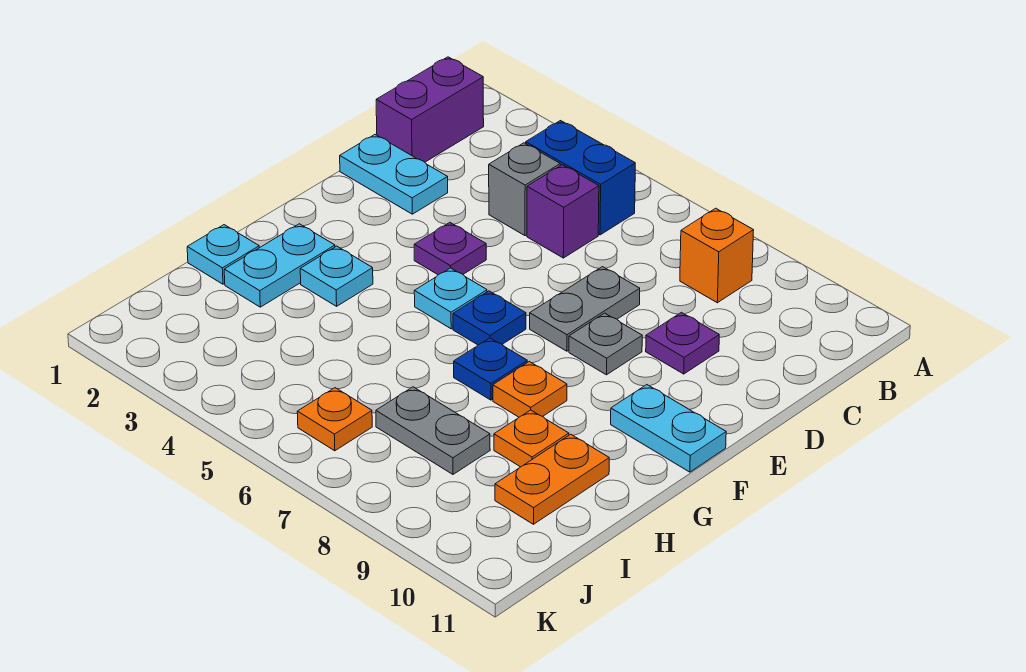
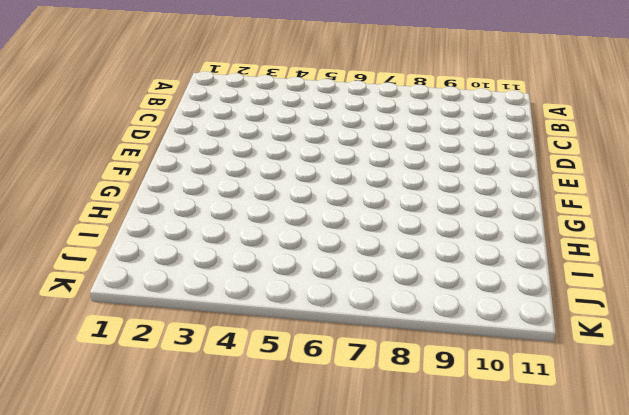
none -> purple brick B1:C1 level 1
none -> blue brick B4:B5 level 1
none -> orange brick B8 level 1

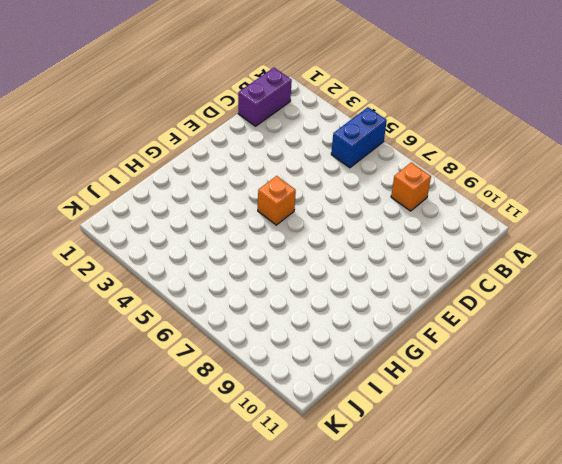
blue brick A5:B5 level 1 -> blue brick B4:B5 level 1
orange brick F5 level 1 -> cyan plate F5 level 1
none -> grey brick C4 level 1
none -> purple brick C5 level 1
none -> cyan plate D1:D2 level 1

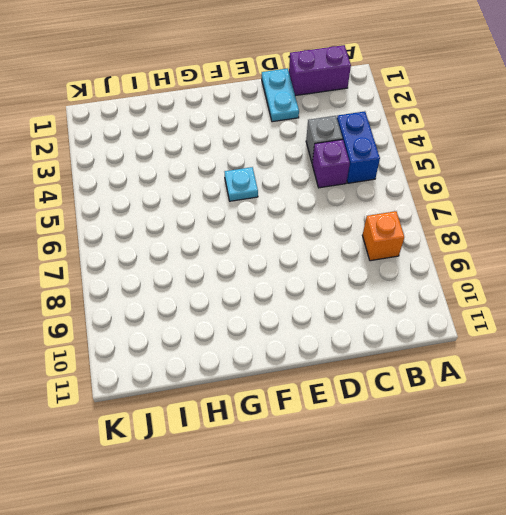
none -> grey plate D7:E7 level 1
none -> purple plate D9 level 1
none -> purple plate E4 level 1

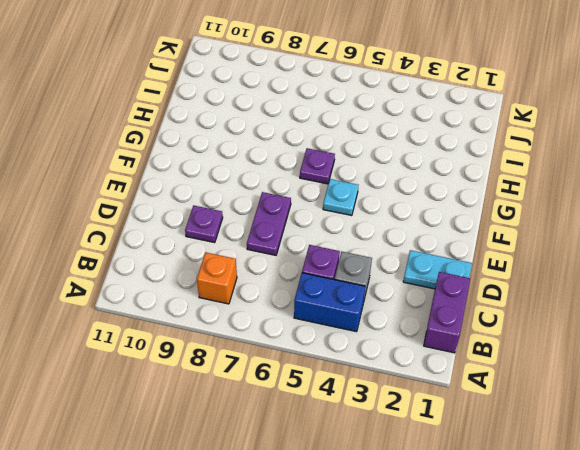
purple plate D7:E7 level 1 -> grey plate D7:E7 level 1
purple plate G6 level 1 -> purple plate E4 level 1
none -> grey plate E8 level 1
none -> blue plate F6 level 1
none -> cyan plate F10:F11 level 1

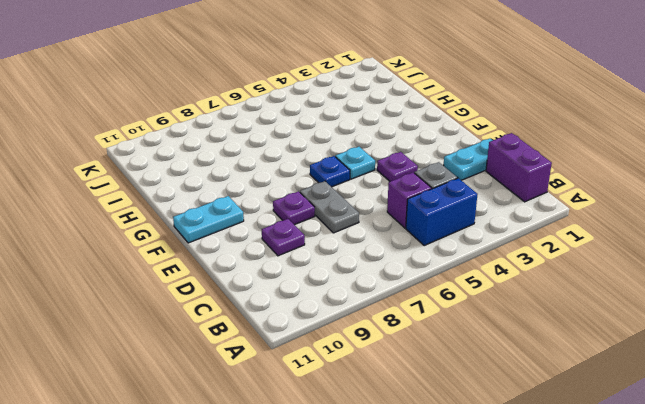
purple plate E8 level 1 -> grey plate E8 level 1
none -> orange brick B8 level 1
none -> cyan plate G2:H2 level 1
none -> cyan plate G3 level 1

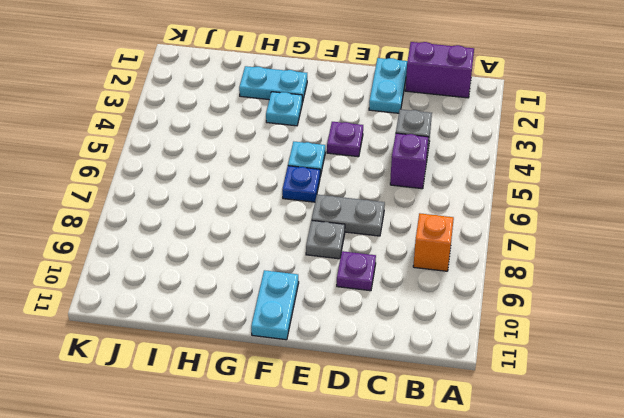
none -> blue brick B4:B5 level 1
none -> blue plate G7 level 1
none -> orange plate G8 level 1

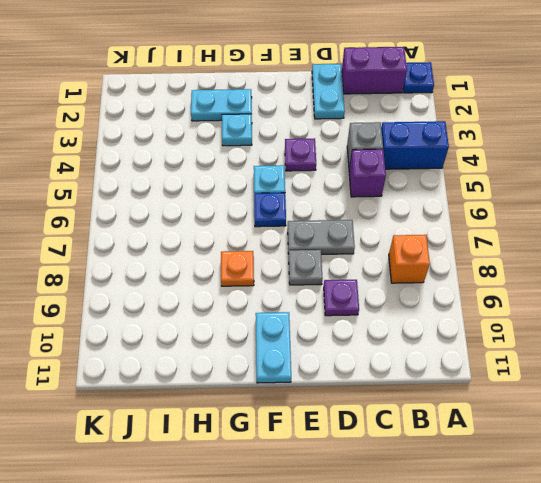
blue plate A1 level 1 -> blue plate G7 level 1
blue brick A4:B4 level 1 -> blue brick B4:B5 level 1
none -> cyan plate H1 level 1
none -> orange plate H9 level 1
none -> orange plate H10:I10 level 1

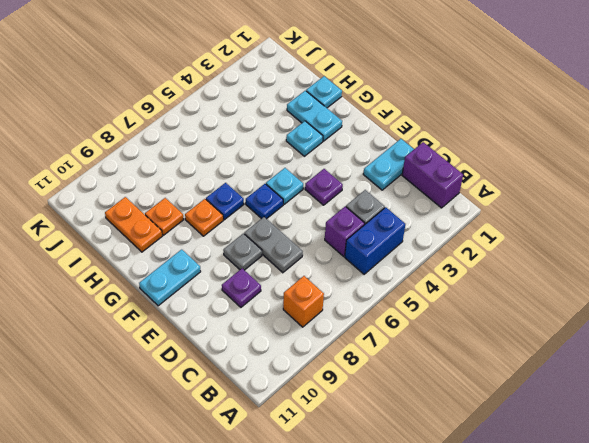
none -> grey plate I7:I8 level 1
none -> orange plate J6 level 1

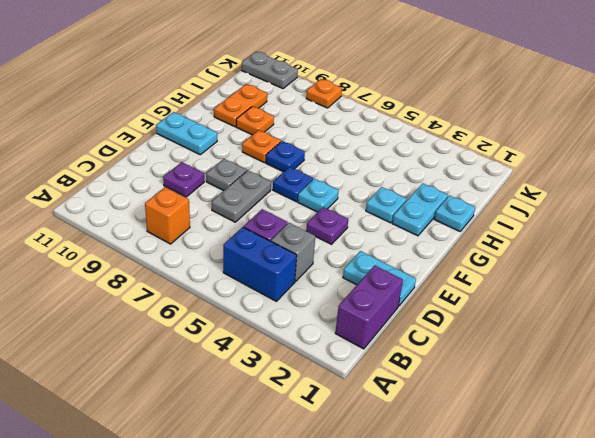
orange plate K8 level 1 -> orange plate J6 level 1
grey plate K10:K11 level 1 -> grey plate I7:I8 level 1

